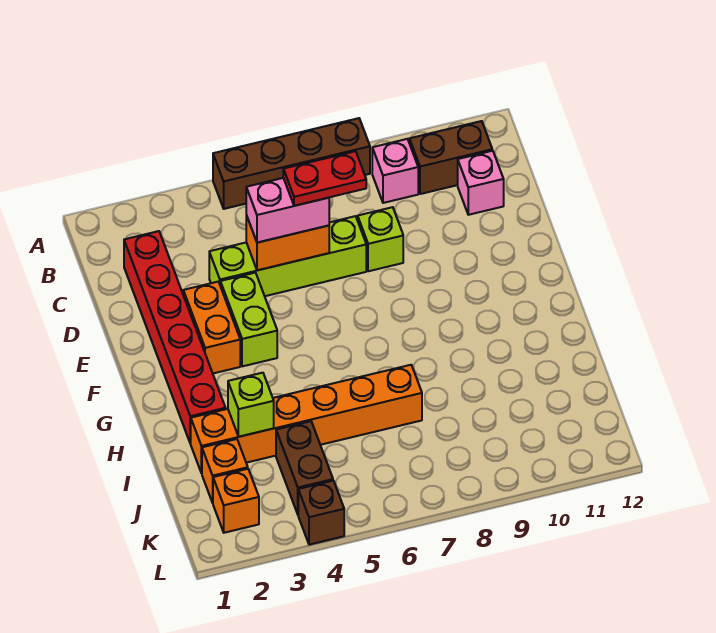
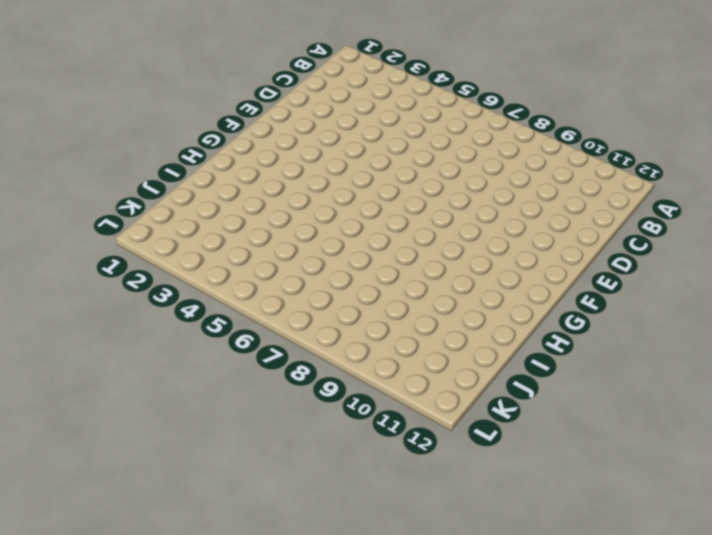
none -> brown brick A5:A8 level 1
none -> pink brick B9 level 1
none -> brown brick B10:B11 level 1

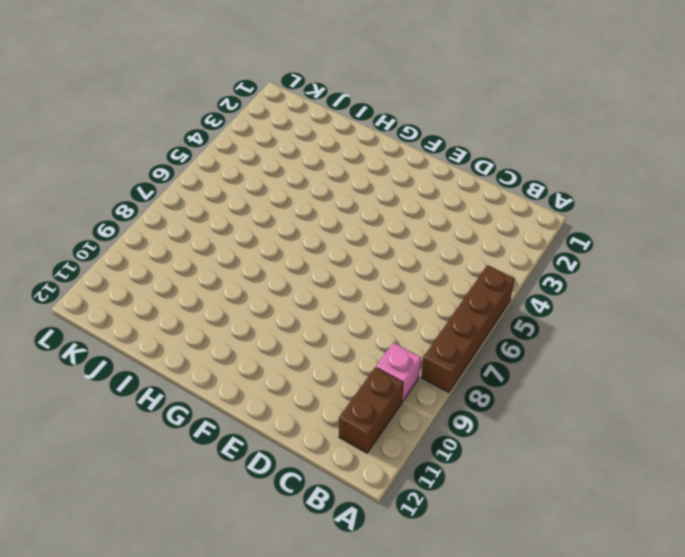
none -> red brick C2:H2 level 1
none -> pink brick C11 level 1
none -> lime brick D4:D7 level 1

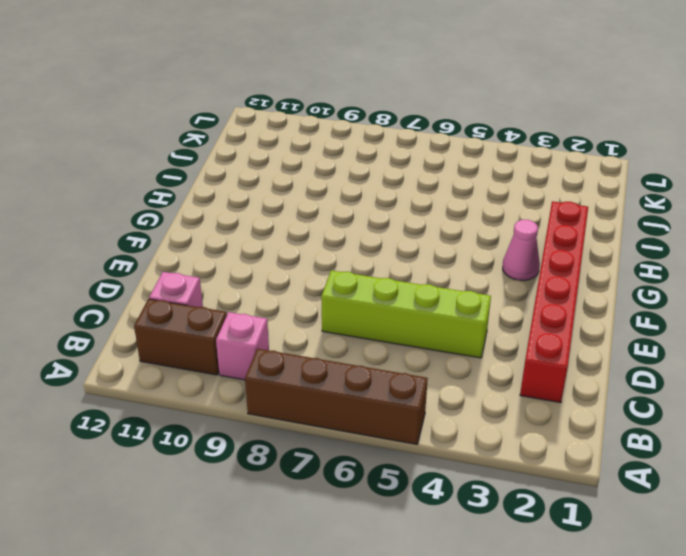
pink cone G3 level 1 -> none
none -> lime brick D8 level 1
none -> orange brick E3:F3 level 1
none -> lime brick E4:F4 level 1

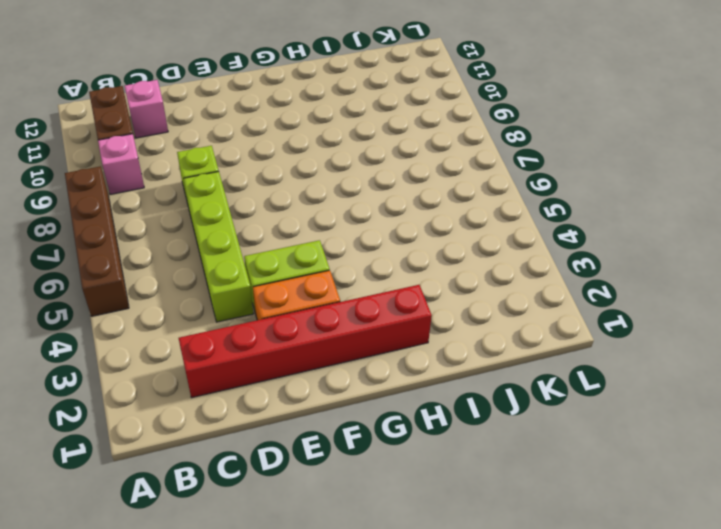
none -> orange brick I2:I7 level 1
none -> orange brick J2 level 1
none -> brown brick J4:K4 level 1

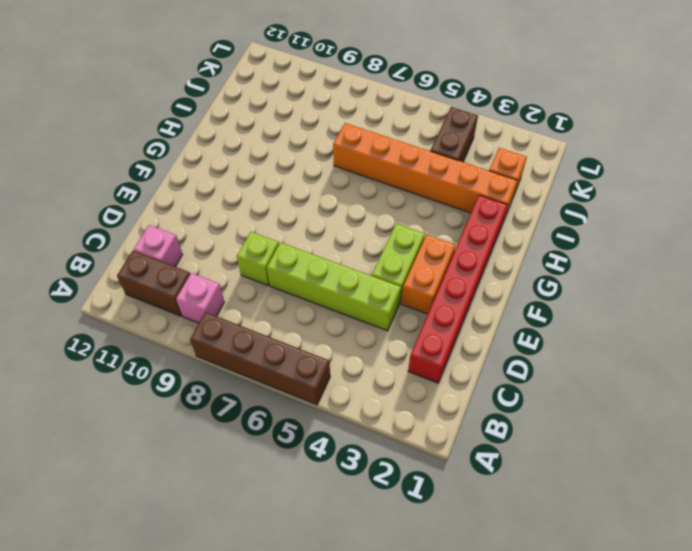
none -> orange brick K2 level 1
none -> brown brick L4 level 1
none -> orange brick D5:D6 level 2

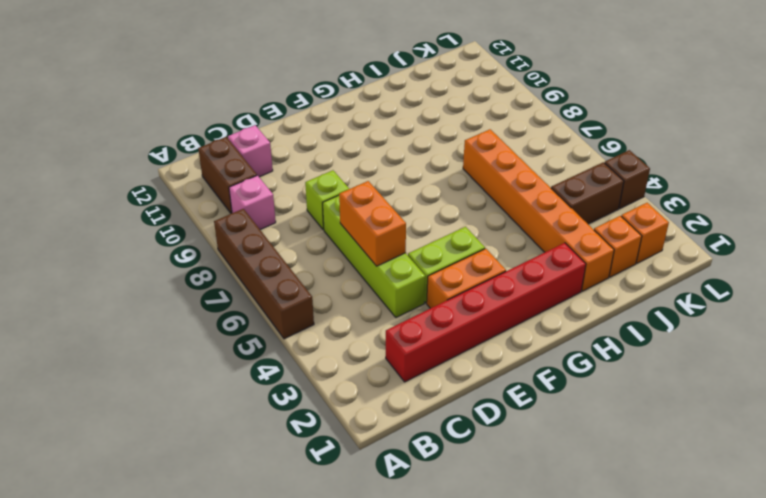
none -> lime brick I3 level 2
none -> pink brick D5:D6 level 3
none -> red plate D6:D7 level 4

